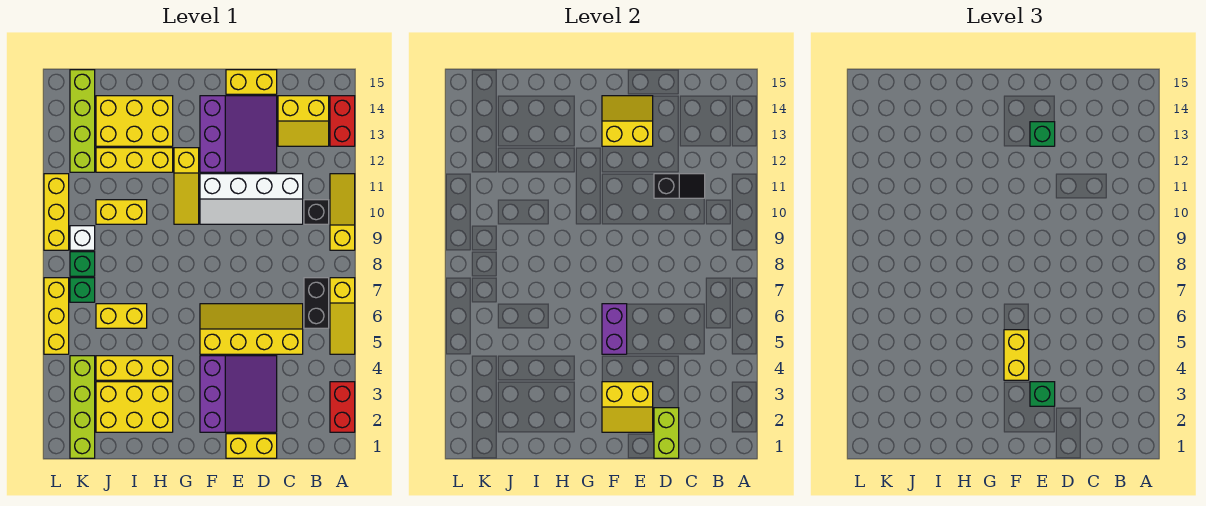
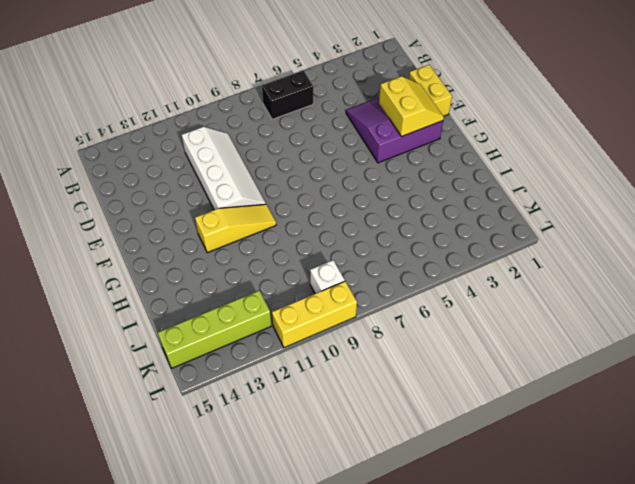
none -> red brick A2:A3 level 1
none -> yellow slope A5:A7 level 1 top 7
none -> yellow slope A9:A11 level 1 top 9
none -> red brick A13:A14 level 1

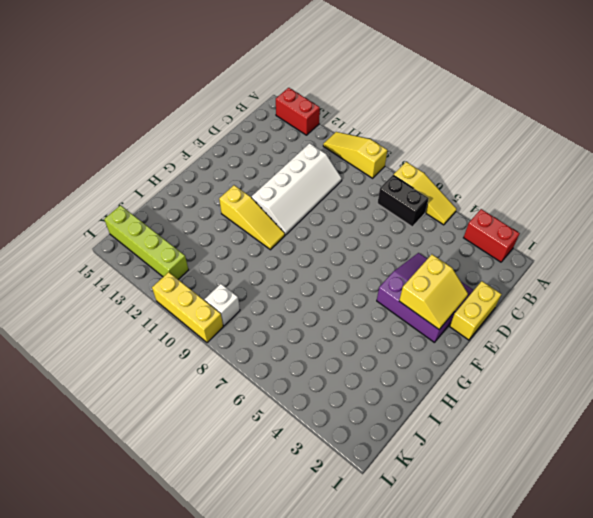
none -> black brick B10 level 1
none -> yellow slope B13:C14 level 1 top 14
none -> yellow slope C5:F6 level 1 top 5
none -> purple slope D12:F14 level 1 top F

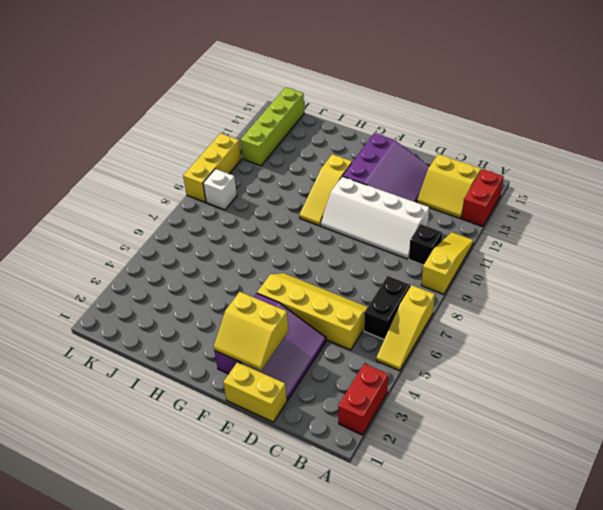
none -> yellow brick D15:E15 level 1
none -> yellow brick H2:J3 level 1
none -> yellow brick H4:J4 level 1
none -> yellow brick H12:J12 level 1

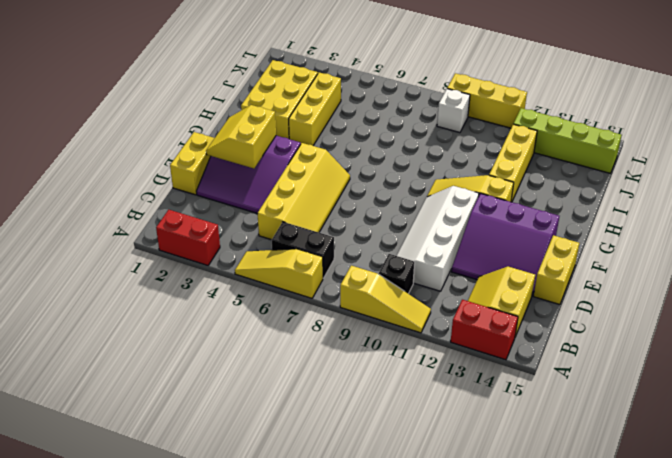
none -> yellow brick H13:J14 level 1
none -> yellow brick I6:J6 level 1
none -> yellow brick I10:J10 level 1
none -> lime brick K1:K4 level 1

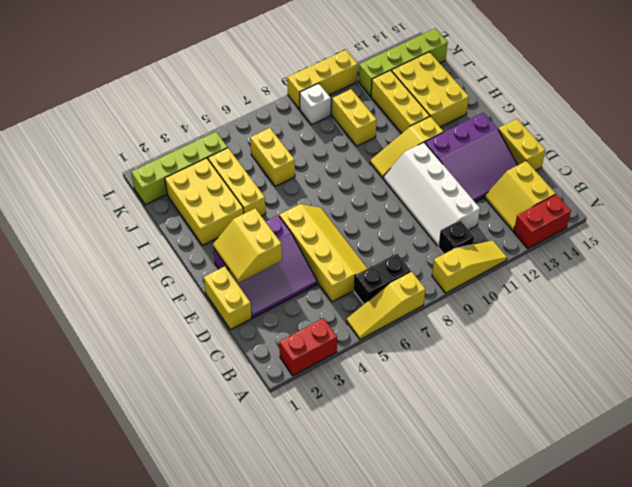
none -> green brick K7 level 1
none -> green brick K8 level 1
none -> yellow brick L5:L7 level 1
none -> black slope C11:D11 level 2 top D

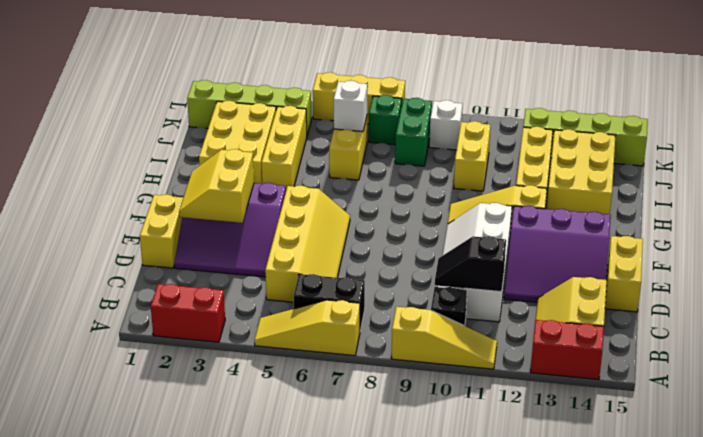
black slope C10:C11 level 2 top 11 -> black slope C11:D11 level 2 top D
white brick J6 level 2 -> none
green brick J8:K8 level 1 -> green brick K8 level 1
none -> yellow brick L9:L11 level 1
none -> lime brick D1:D2 level 2
none -> yellow slope E13:F14 level 2 top 13
none -> purple brick F5:F6 level 2

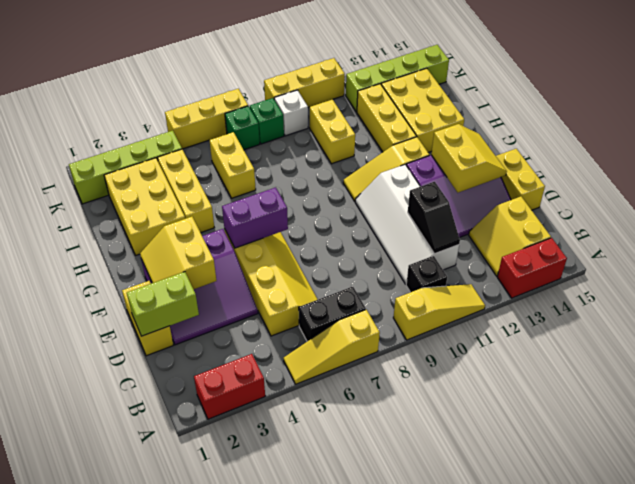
none -> green brick E3 level 3
none -> green brick E13 level 3
none -> yellow brick F4:F5 level 3

